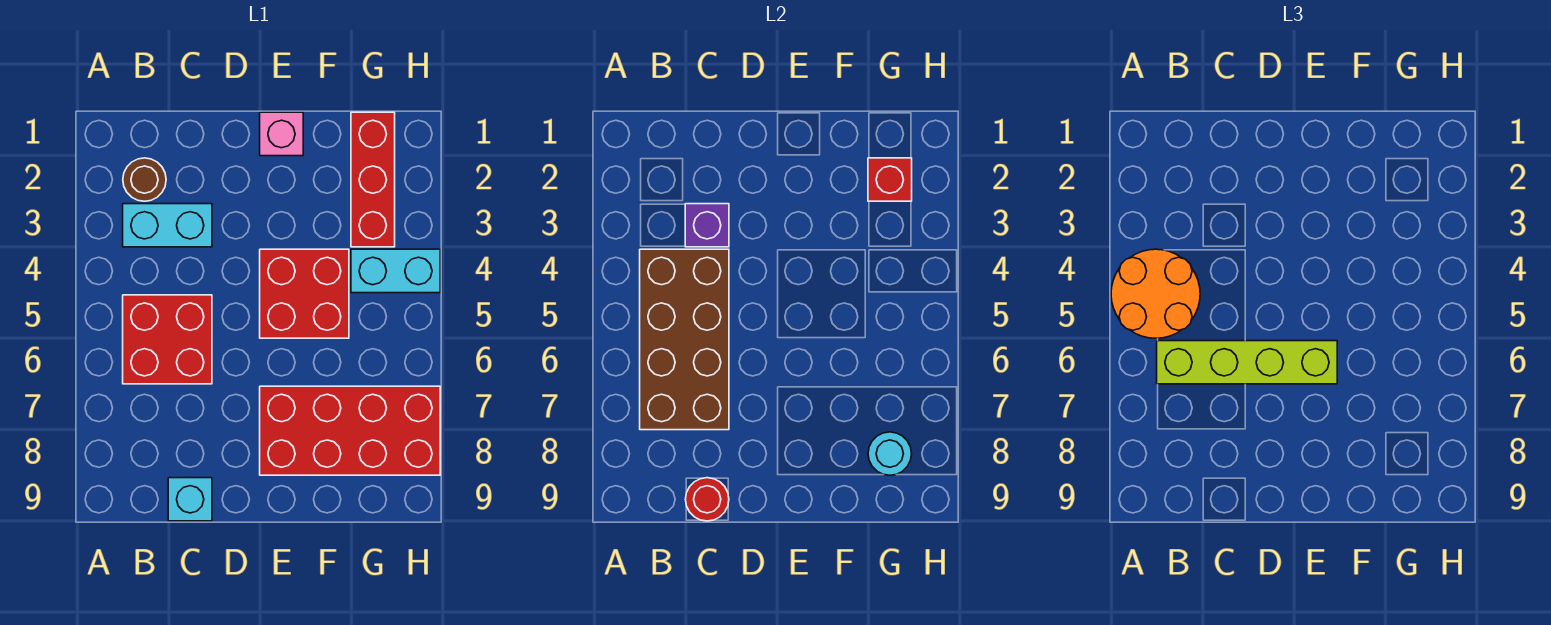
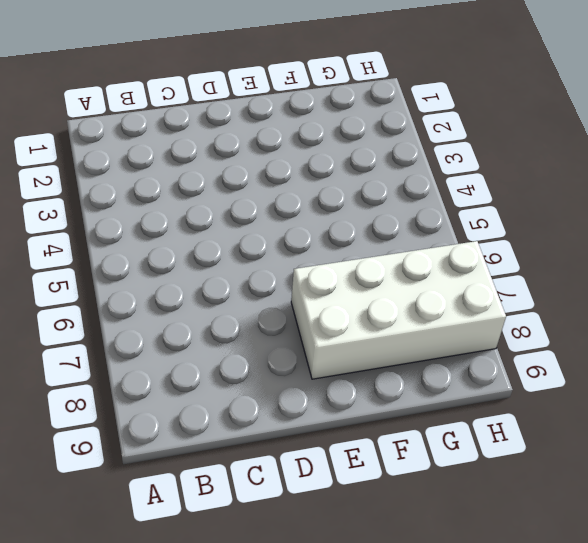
white brick E7:H8 level 1 -> red brick E7:H8 level 1
none -> brown round brick B2 level 1
none -> cyan brick B3:C3 level 1
none -> red brick B5:C6 level 1

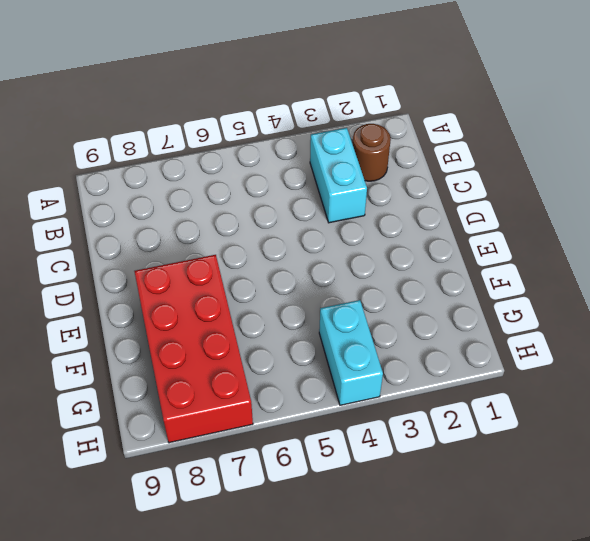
none -> red brick B5:C6 level 1
none -> cyan brick C9 level 1
none -> pink brick E1 level 1

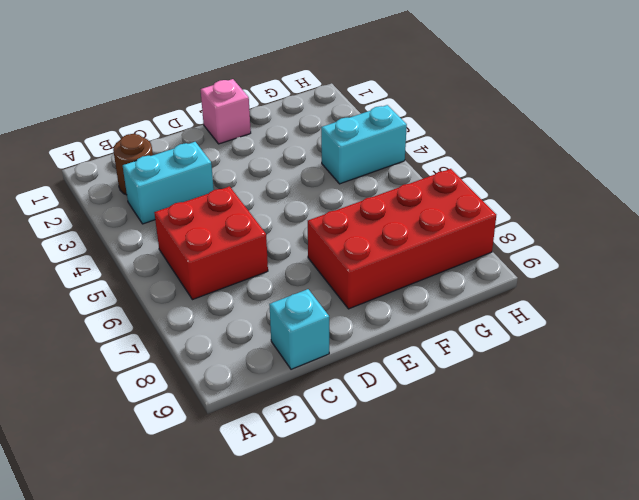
none -> red brick E4:F5 level 1
none -> red brick G1:G3 level 1
none -> brown brick B4:C7 level 2

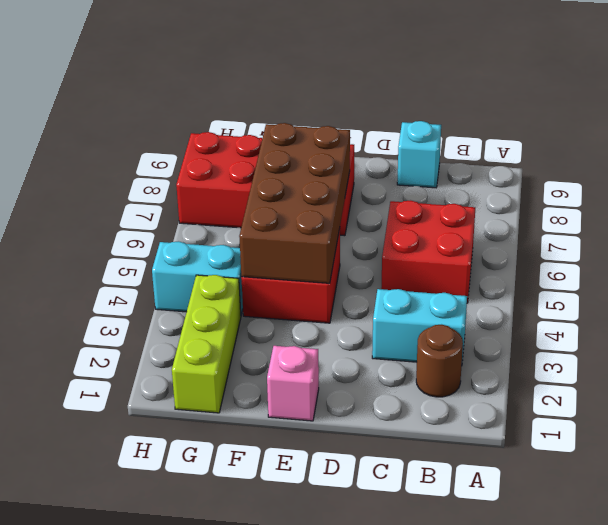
brown brick E4:F7 level 2 -> brown brick B4:C7 level 2
lime brick G1:G3 level 1 -> red brick G1:G3 level 1
none -> purple brick C3 level 2
none -> red round brick C9 level 2
none -> red brick G2 level 2

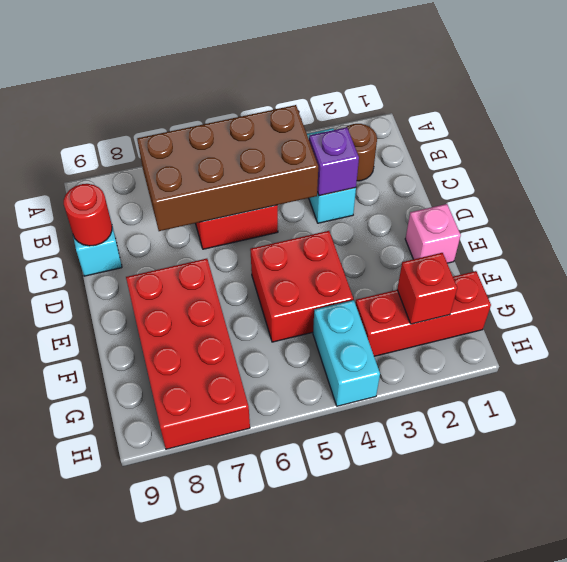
none -> cyan round brick G8 level 2
none -> orange round brick A4:B5 level 3
none -> lime brick B6:E6 level 3

